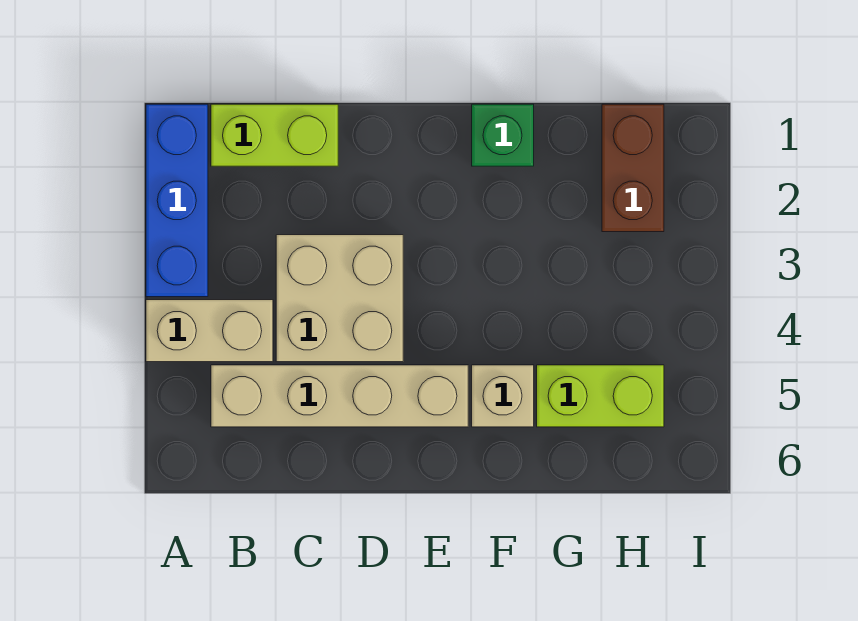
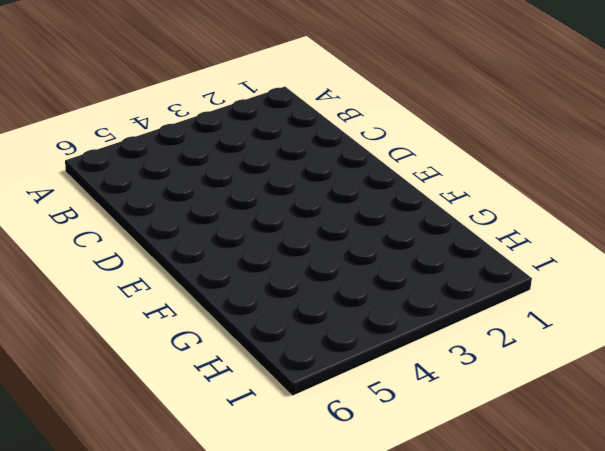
none -> blue brick A1:A3 level 1
none -> tan brick A4:B4 level 1

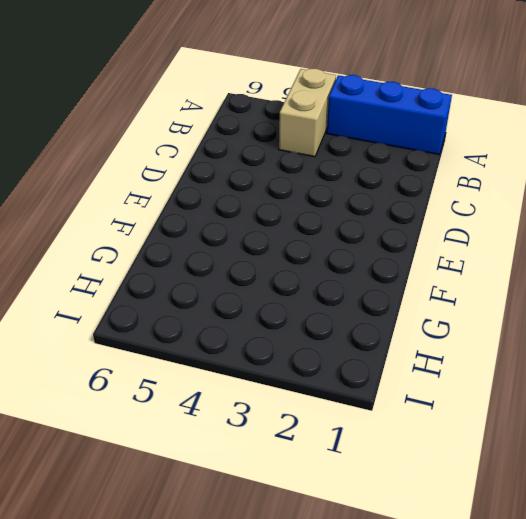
none -> lime brick B1:C1 level 1
none -> tan brick B5:E5 level 1

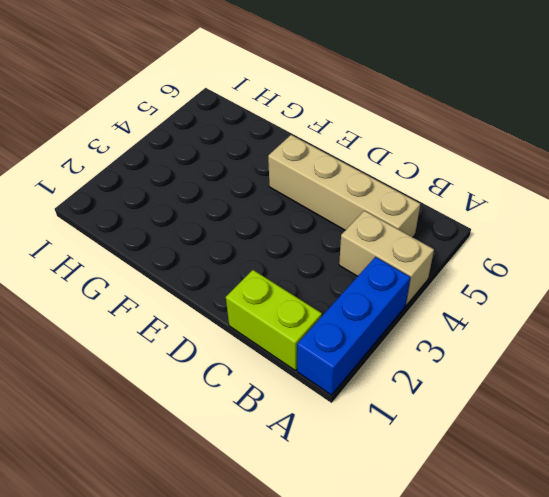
none -> tan brick C3:D4 level 1
none -> green brick F1 level 1

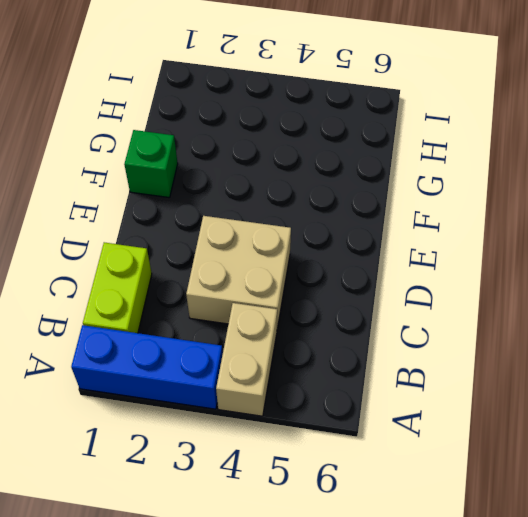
none -> tan brick B5:E5 level 1
none -> tan brick F5 level 1

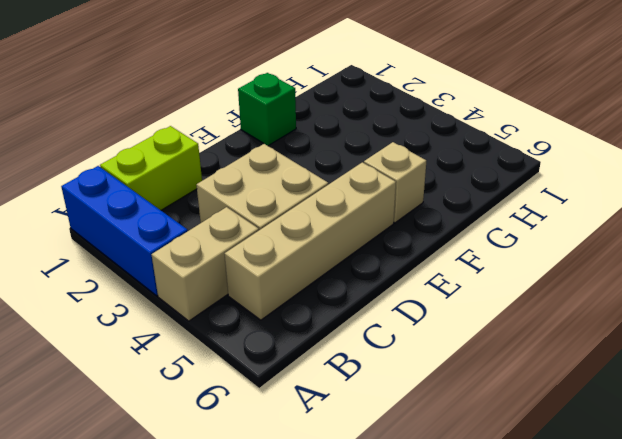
none -> lime brick G5:H5 level 1
none -> brown brick H1:H2 level 1

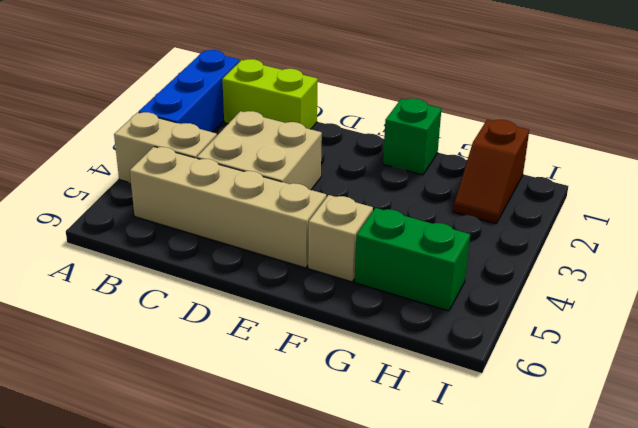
green brick G5:H5 level 1 -> lime brick G5:H5 level 1
brown slope H1:H2 level 1 top 1 -> brown brick H1:H2 level 1

